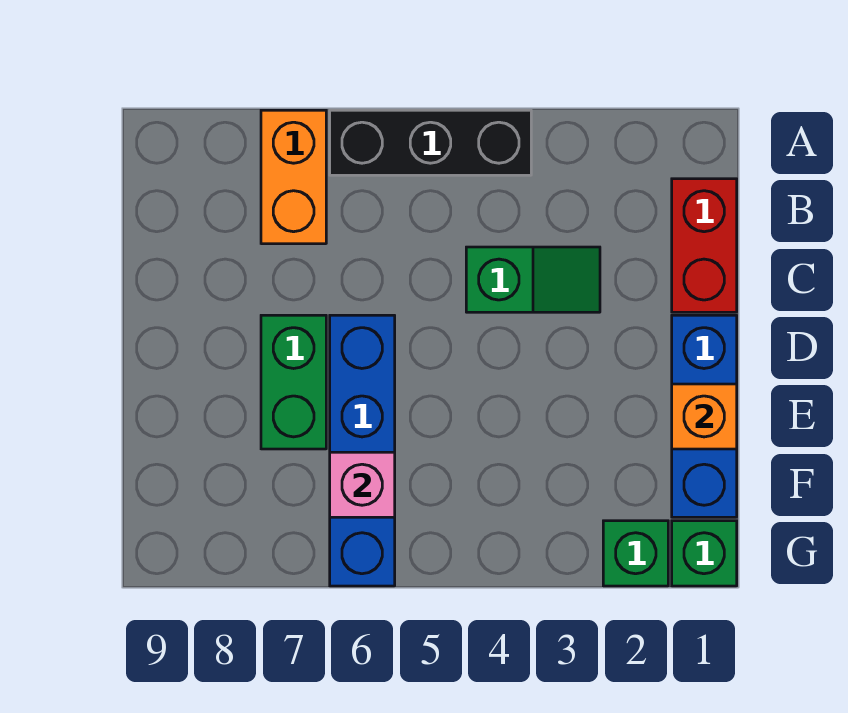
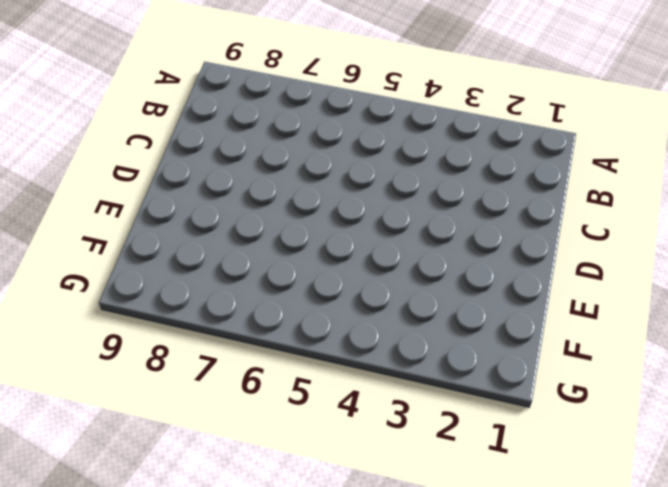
none -> black brick A4:A6 level 1
none -> orange brick A7:B7 level 1

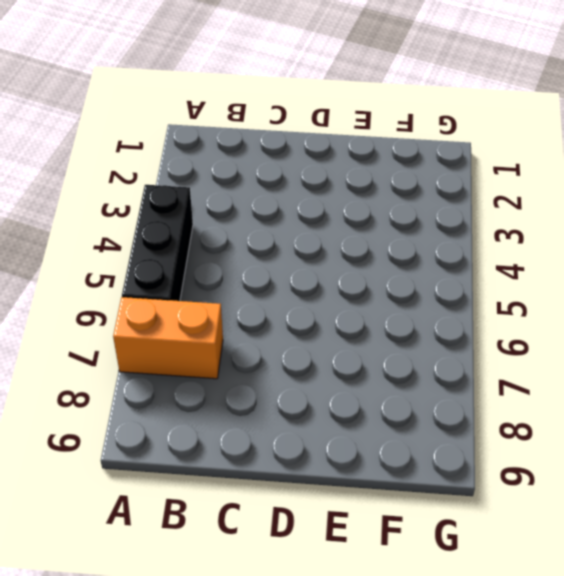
none -> red brick B1:C1 level 1
none -> green slope C3:C4 level 1 top 4

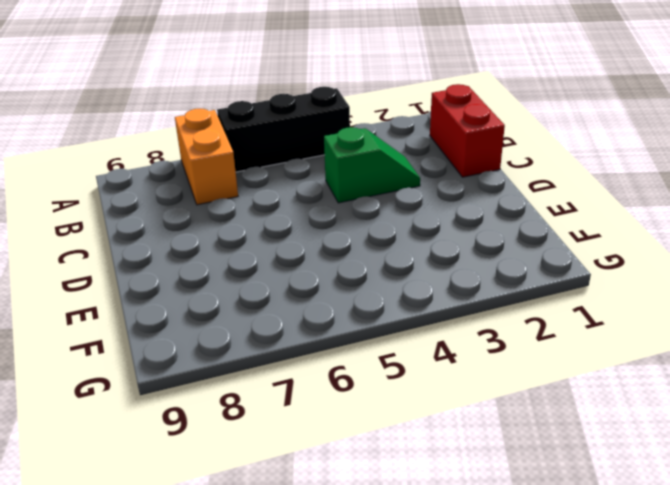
none -> blue brick D1:F1 level 1
none -> blue brick D6:G6 level 1

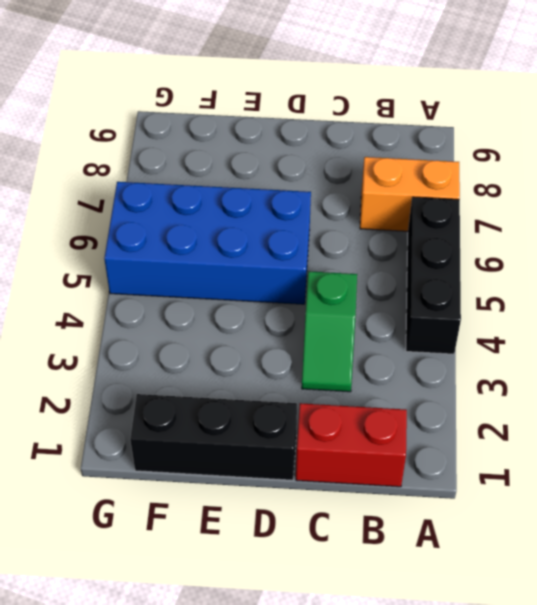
black brick D1:F1 level 1 -> blue brick D1:F1 level 1
blue brick D5:G6 level 1 -> blue brick D6:G6 level 1
none -> green brick D7:E7 level 1
none -> green brick G1 level 1

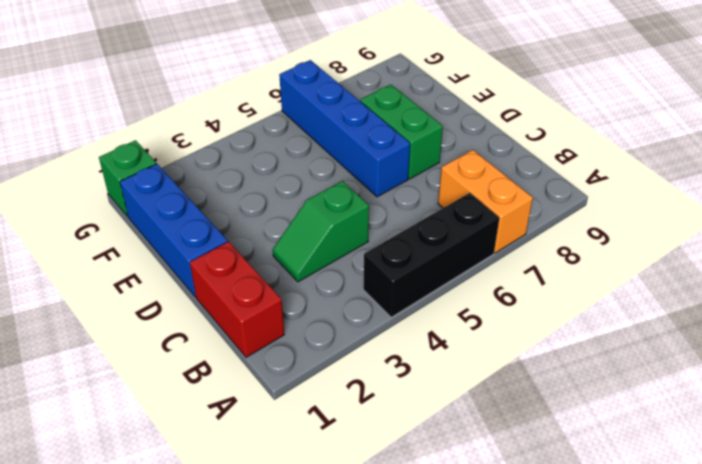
none -> green brick G2 level 1
none -> orange brick E1 level 2

